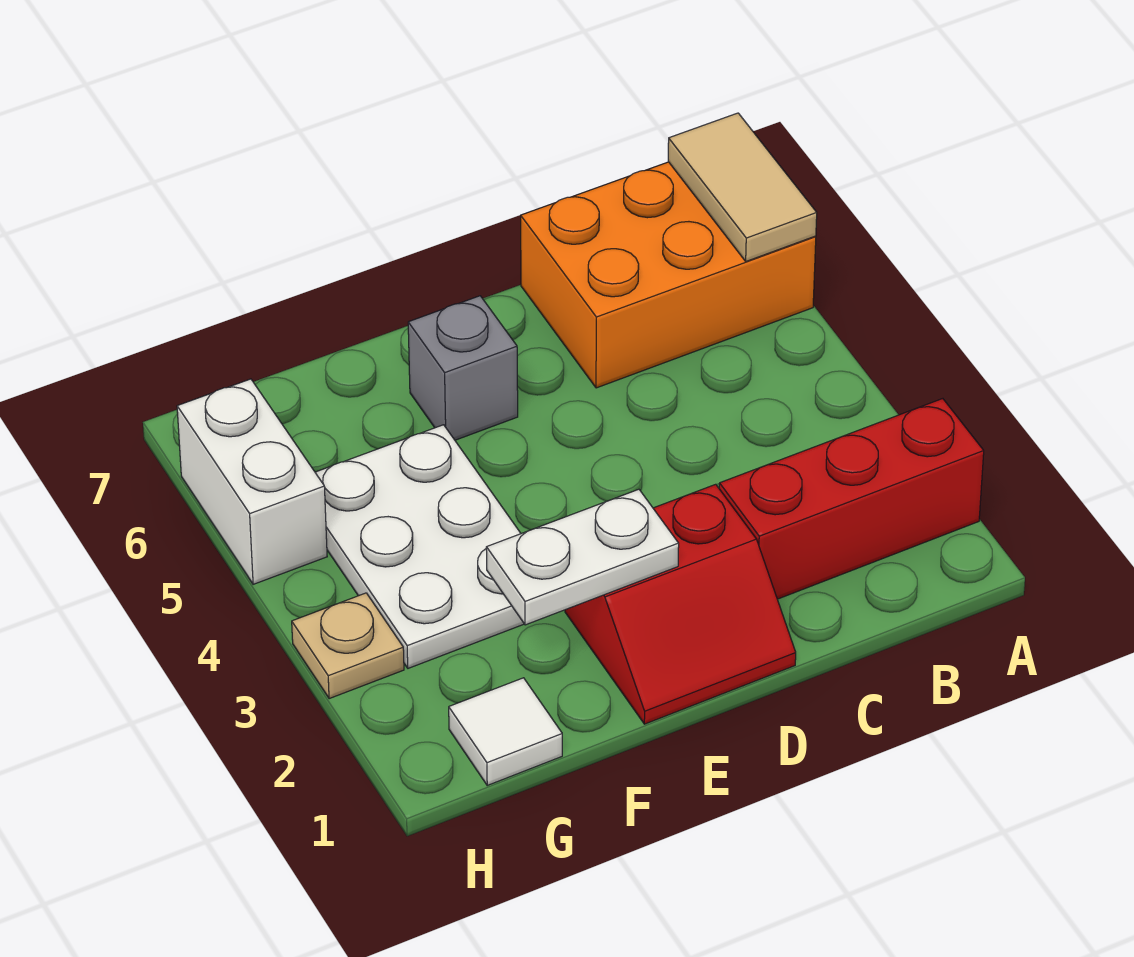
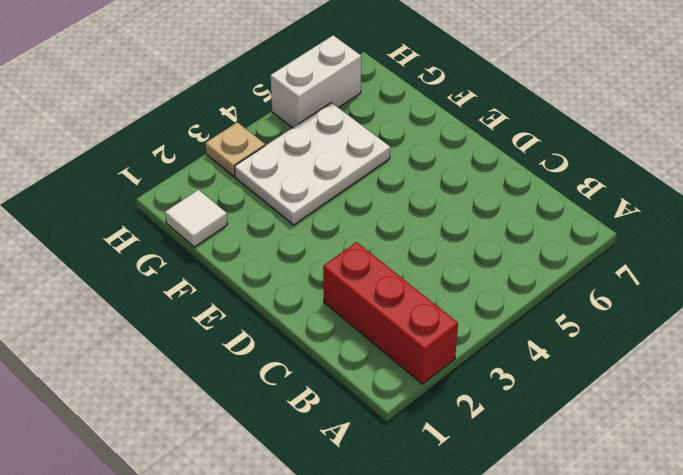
none -> orange brick A6:C7 level 1
none -> red slope D1:E2 level 1 top 2

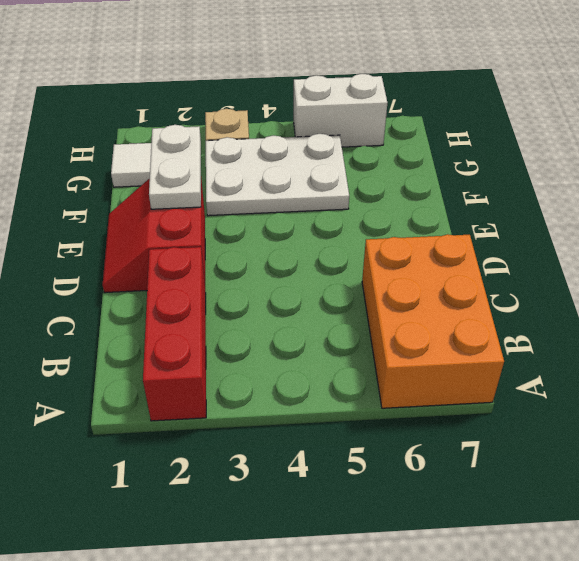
none -> grey brick E6 level 1
none -> tan tile A6:A7 level 2

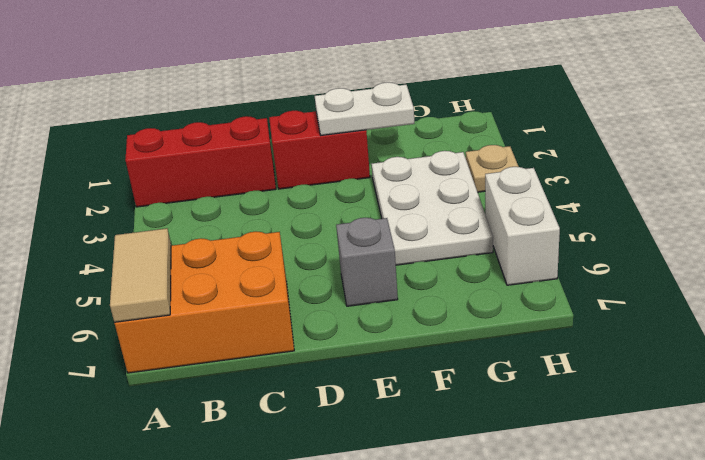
none -> white tile G1 level 1

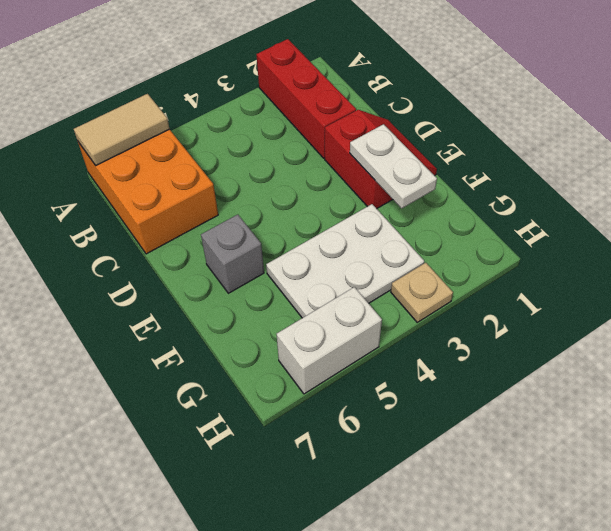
none -> white tile G1 level 1

